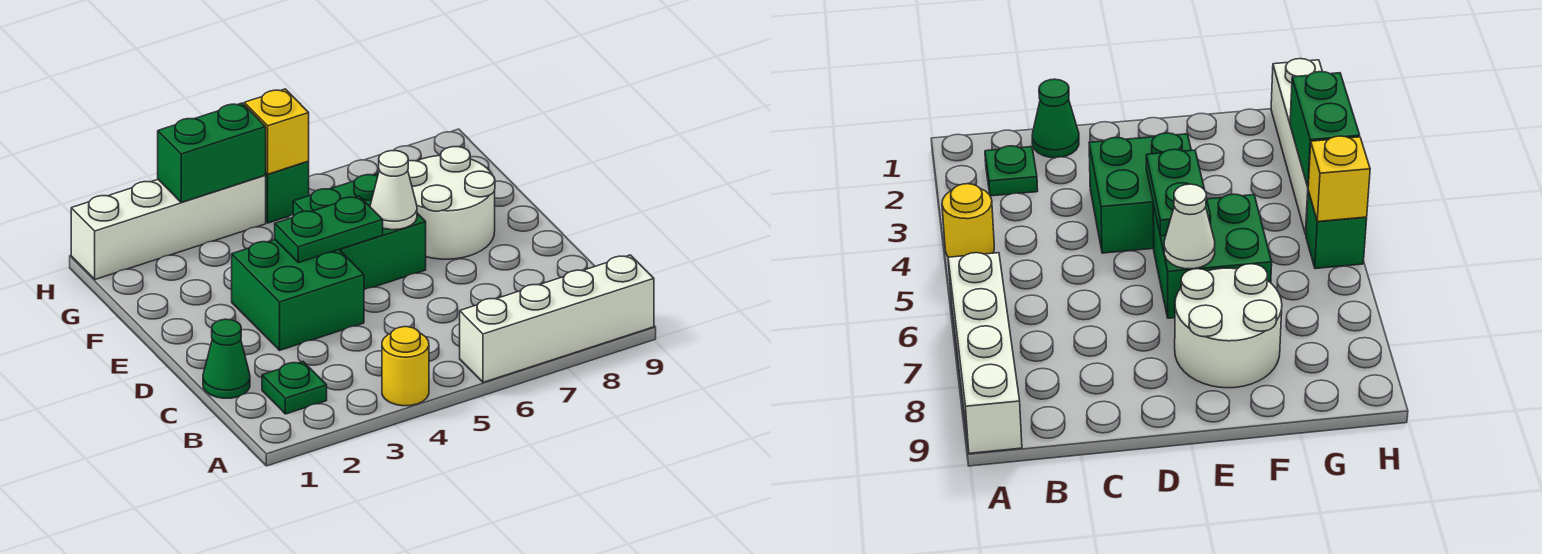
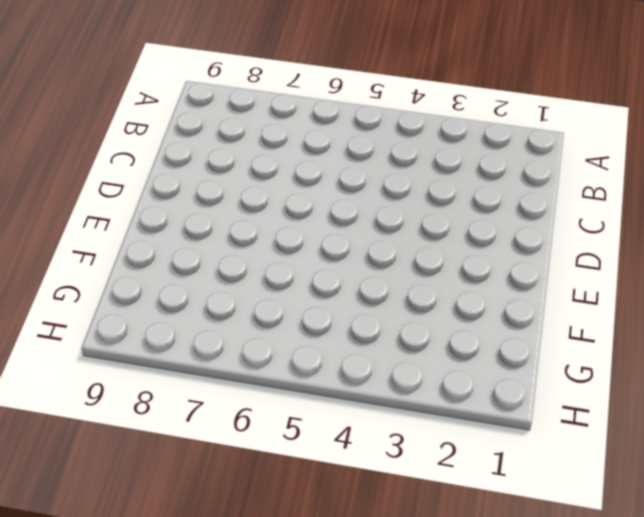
none -> yellow round brick A4 level 1
none -> white brick A6:A9 level 1
none -> green plate B2 level 1

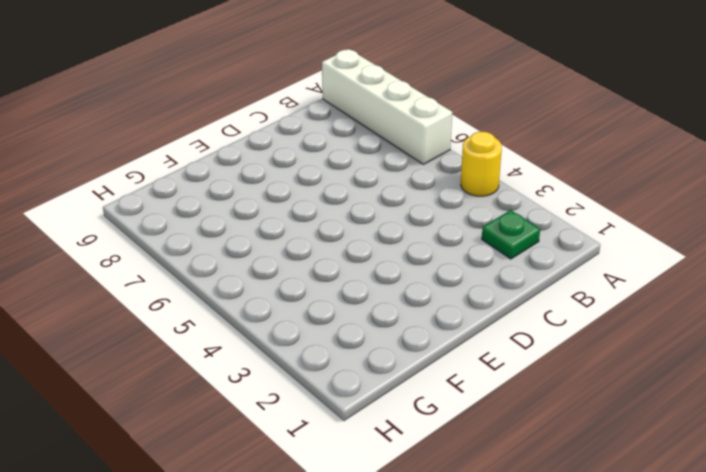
none -> green cone C1 level 1
none -> green brick D3:E4 level 1
none -> green brick E5:F6 level 1

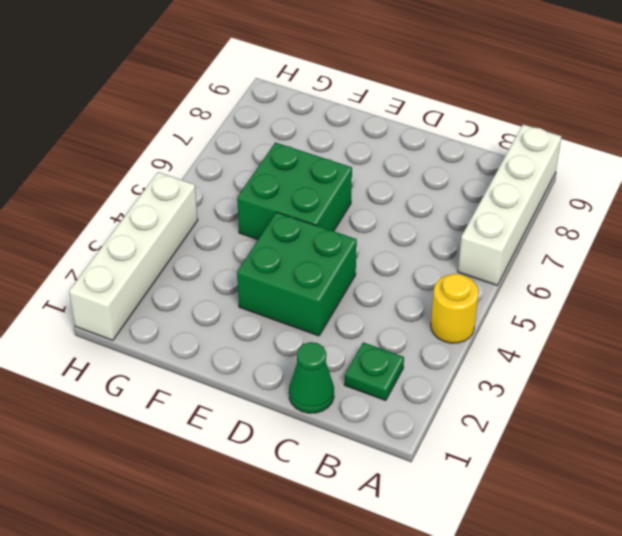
none -> white round brick E7:F8 level 1
none -> green brick H5 level 1
none -> green plate E4:E5 level 2

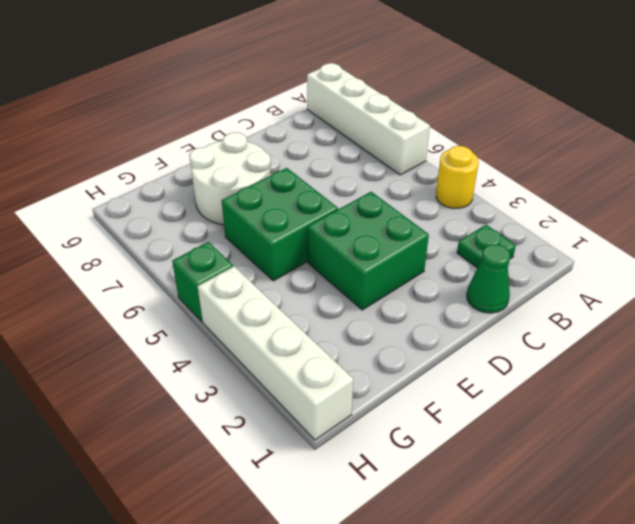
none -> green plate E4:E5 level 2
none -> white cone E6 level 2
none -> green brick H3:H4 level 2

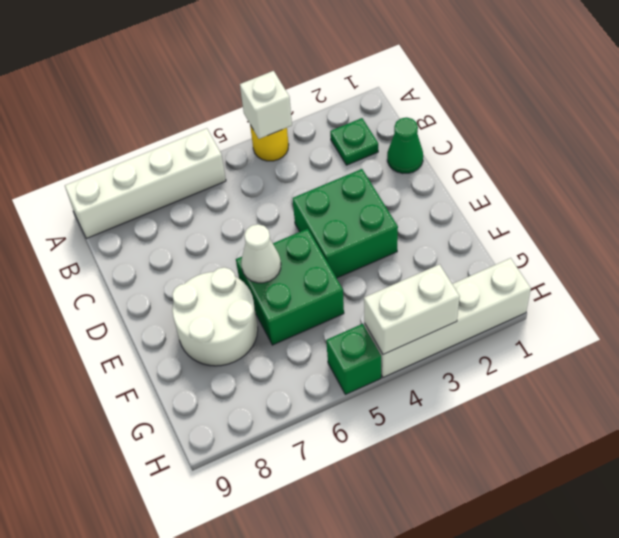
white brick A4 level 2 -> none
white brick H3:H4 level 2 -> green brick H3:H4 level 2
none -> green plate E4:E5 level 2
none -> yellow brick H5 level 2

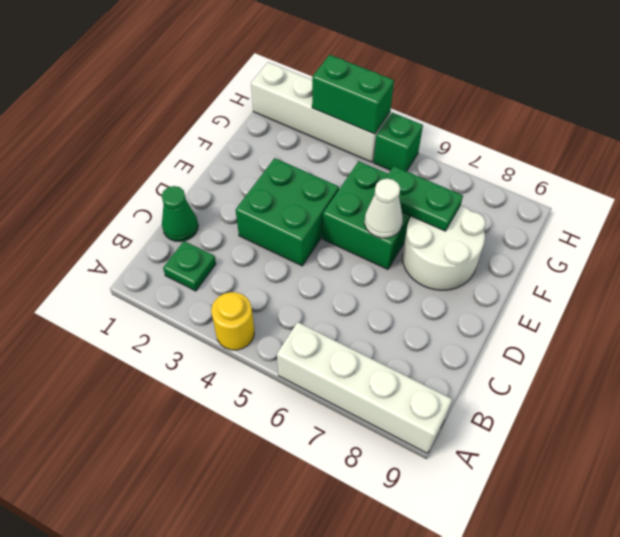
green plate F6:F7 level 2 -> green plate E4:E5 level 2
none -> yellow brick H5 level 2

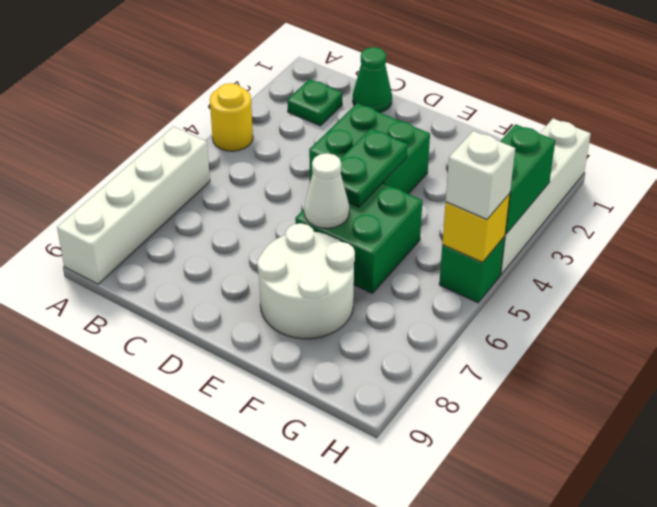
white brick H5 level 3 -> none

